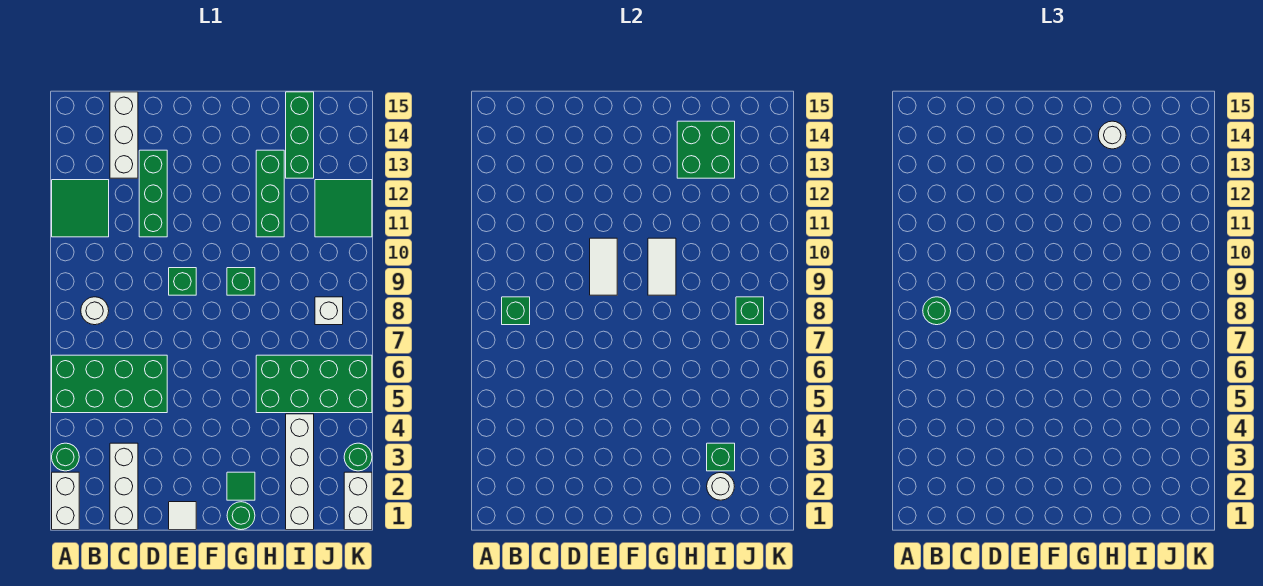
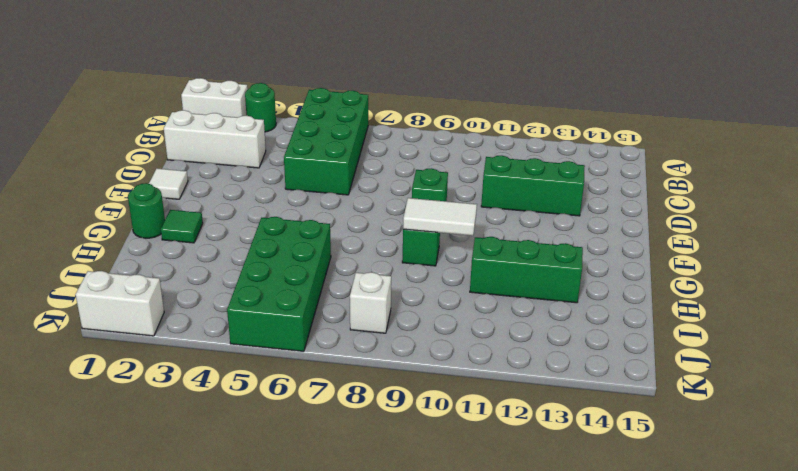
none -> green tile A11:B12 level 1
none -> white round brick B8 level 1
none -> white brick C13:C15 level 1
none -> white brick I1:I4 level 1

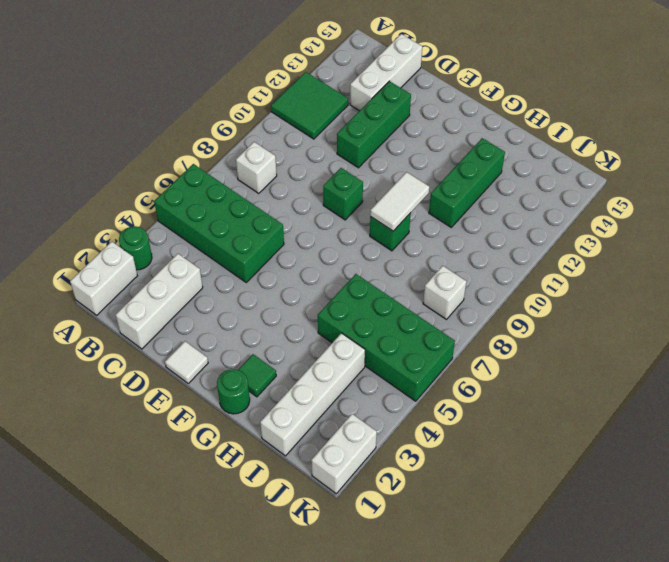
white brick B8 level 1 -> white round brick B8 level 1
none -> green brick I13:I15 level 1
none -> green tile J11:K12 level 1
none -> green round brick K3 level 1
none -> green brick B8 level 2

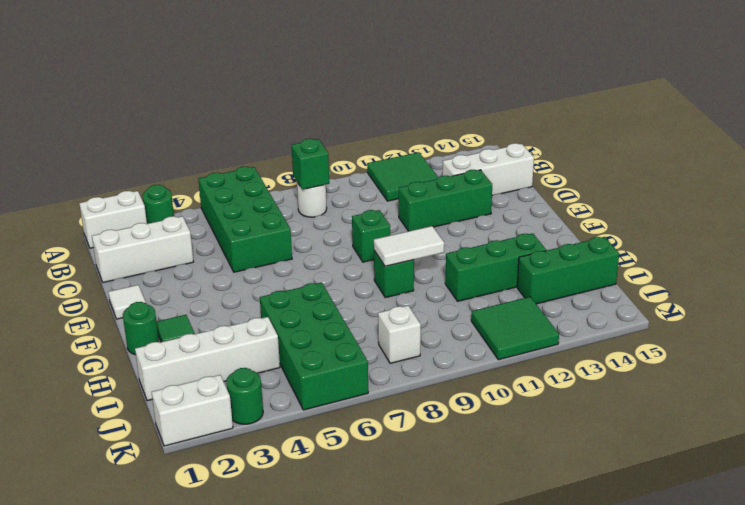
none -> white tile E9:E10 level 2
none -> green brick H13:I14 level 2
none -> white round brick I2 level 2
none -> green brick I3 level 2

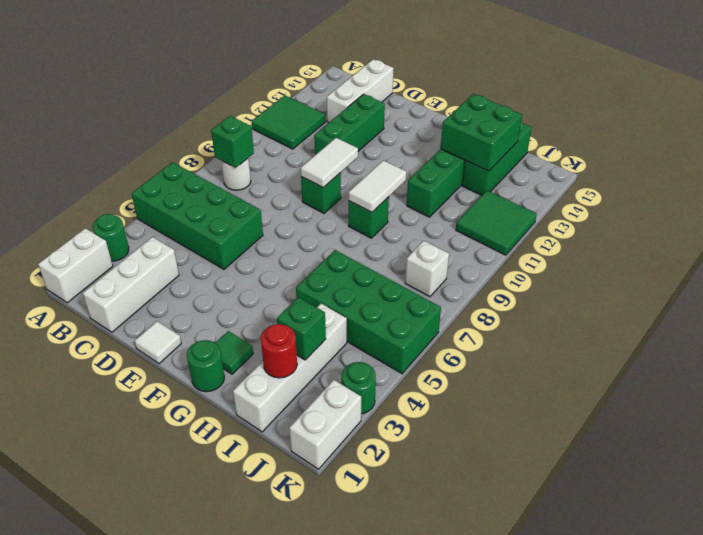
red round brick I2 level 2 -> white round brick I2 level 2
none -> green brick J8 level 2
none -> green round brick B8 level 3
none -> white round brick H14 level 3

